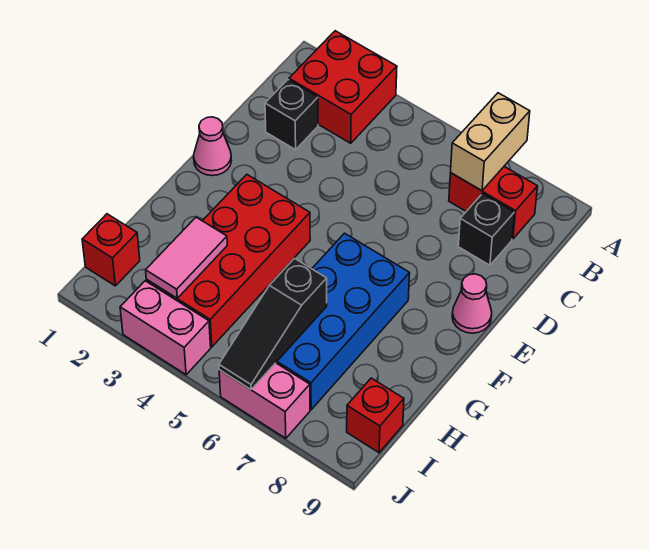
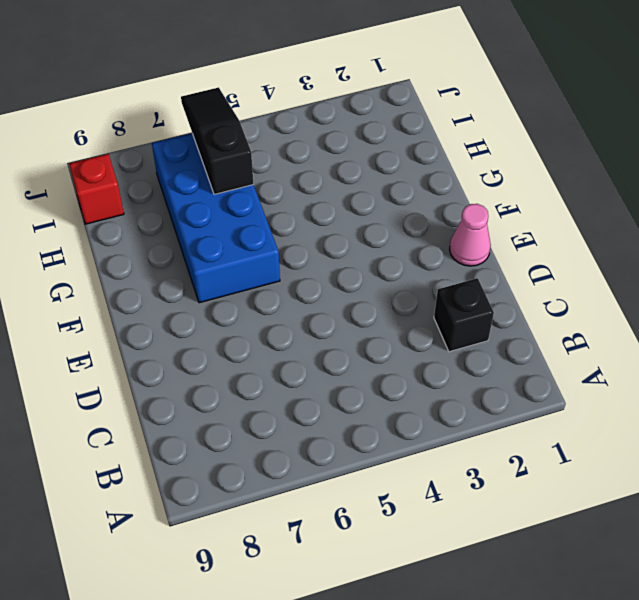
none -> red brick A2:B3 level 1
none -> red brick B7:B8 level 1
none -> black brick C8 level 1

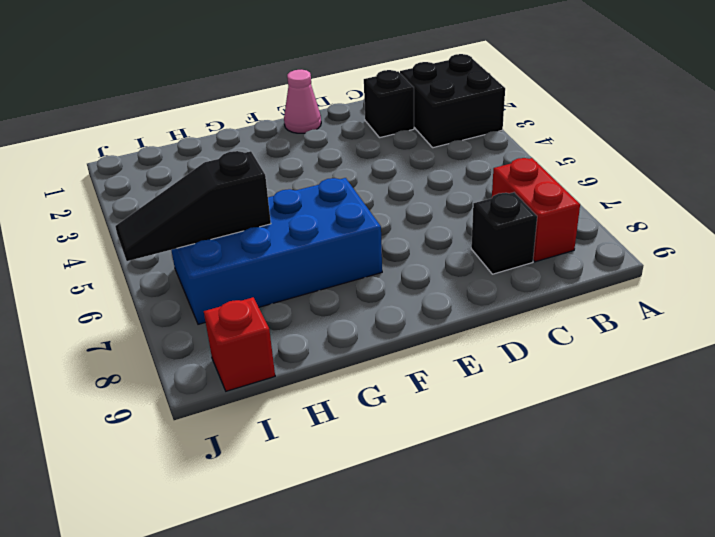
black brick A2:B3 level 1 -> red brick A2:B3 level 1
none -> pink cone E9 level 1
none -> red brick F3:I4 level 1
none -> red brick I1 level 1

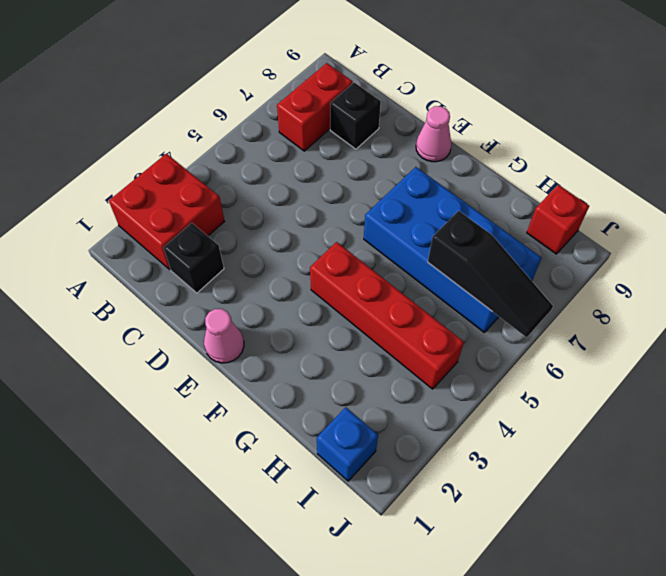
red brick F4:I4 level 1 -> red brick F3:I4 level 1
blue brick I1 level 1 -> red brick I1 level 1
none -> pink brick J3:J4 level 1
none -> pink brick J6:J7 level 1
none -> tan brick A7:B7 level 2

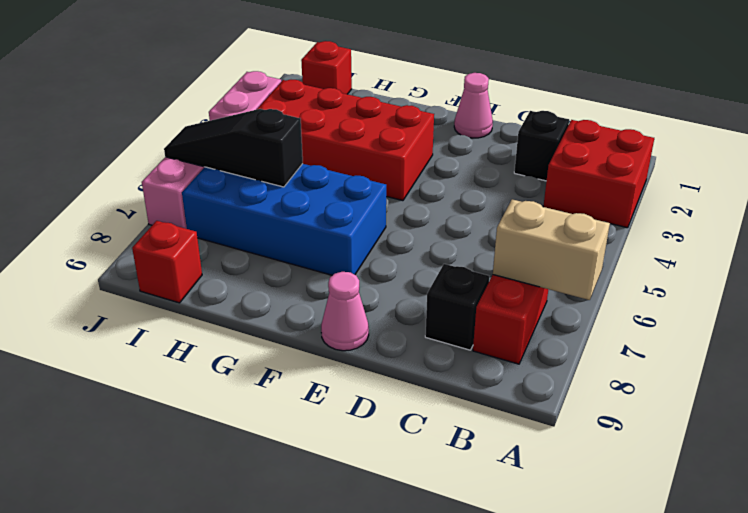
none -> pink tile H3:I3 level 2

